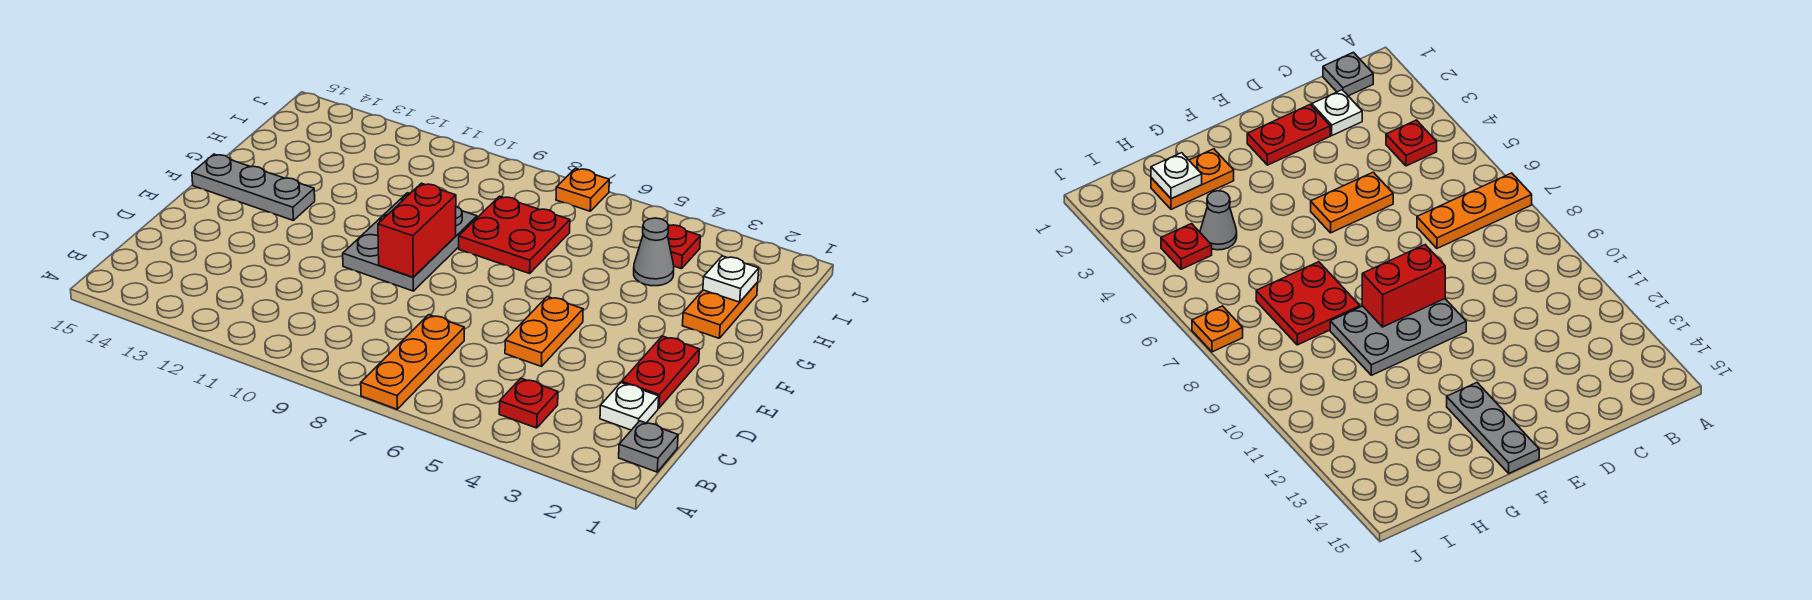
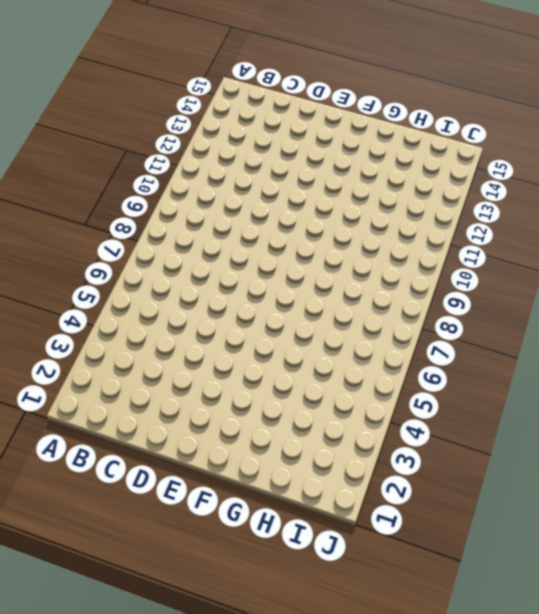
none -> orange plate A7:C7 level 1
none -> grey plate B1 level 1
none -> red plate B4 level 1

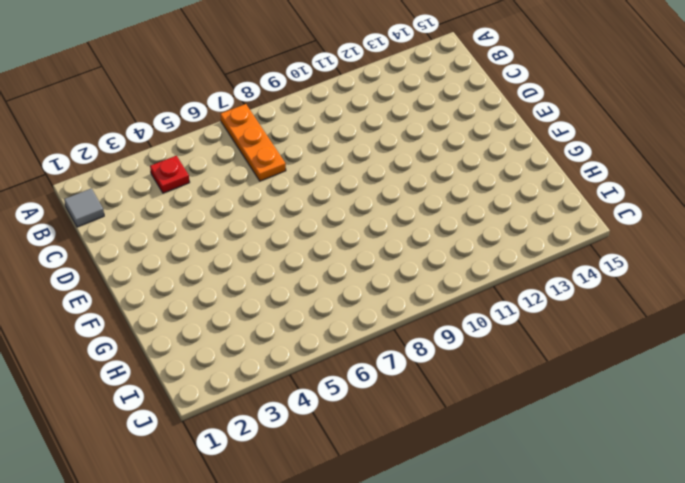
grey tile B1 level 1 -> grey plate B1 level 1
none -> white plate C2 level 1
none -> red plate D2:E2 level 1
none -> orange plate D5:E5 level 1

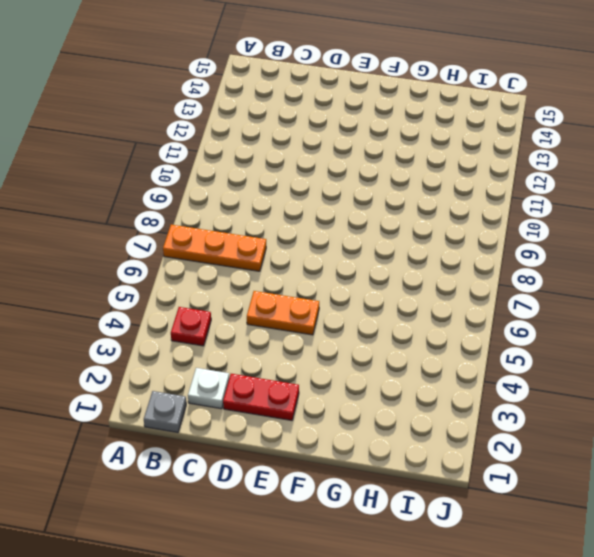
none -> grey plate E9:G10 level 1
none -> grey plate F13:F15 level 1
none -> orange plate G2:H2 level 1

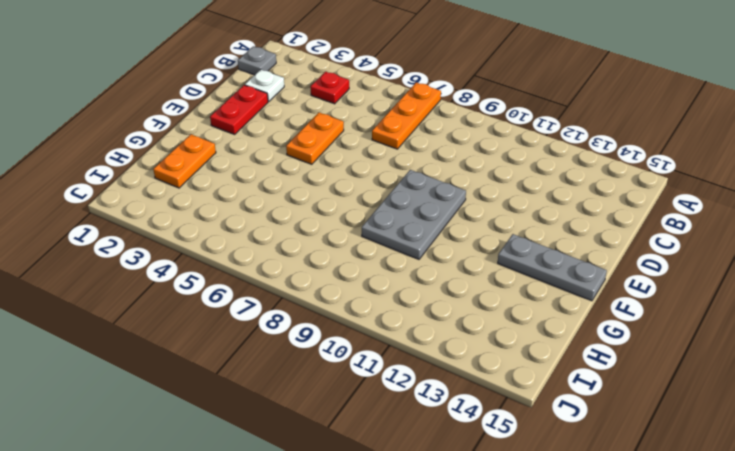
none -> red plate G7:H8 level 1
none -> grey cone H4 level 1
none -> red plate I4 level 1

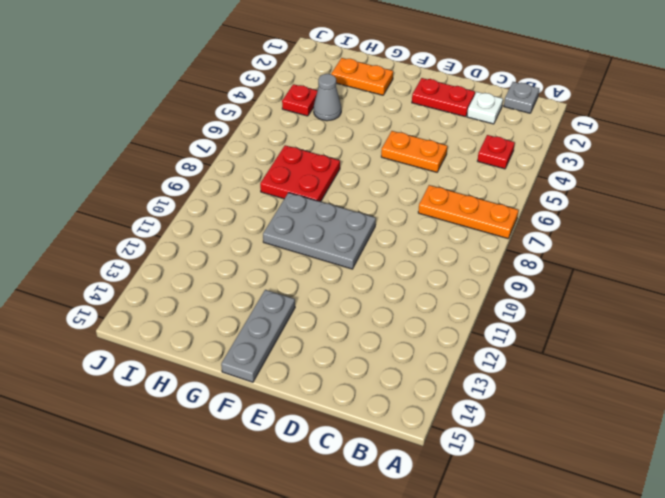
none -> orange plate J7 level 1
none -> red brick E9:F9 level 2
none -> white plate H2 level 2

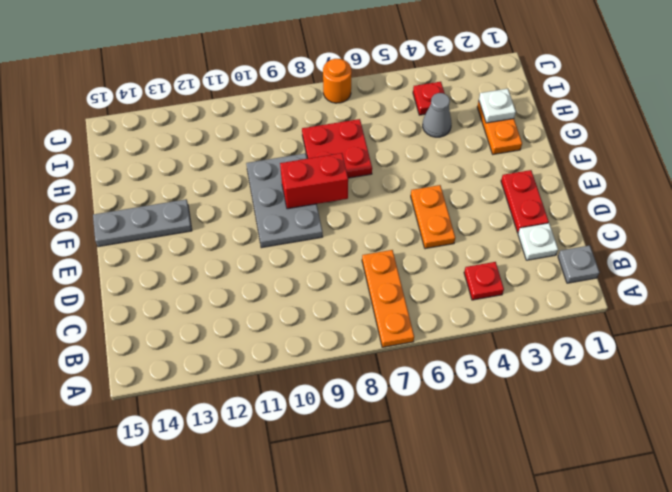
red brick F8:F9 level 2 -> red brick E9:F9 level 2
orange round brick J7 level 1 -> orange plate J7 level 1

